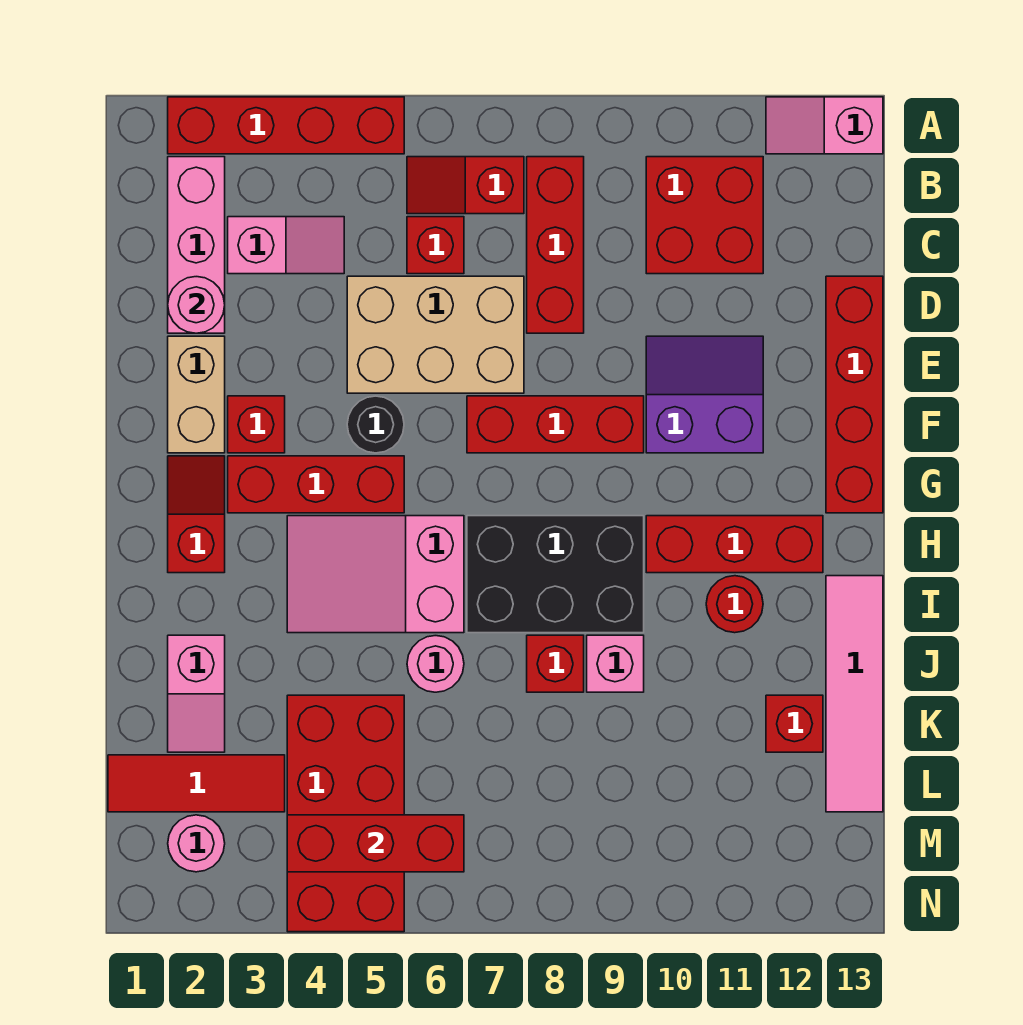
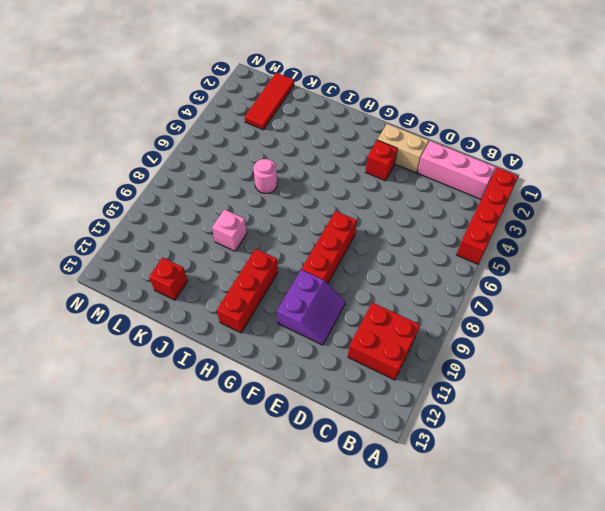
none -> pink slope A12:A13 level 1 top 13
none -> red slope B6:B7 level 1 top 7
none -> red brick B8:D8 level 1
none -> pink slope C3:C4 level 1 top 3

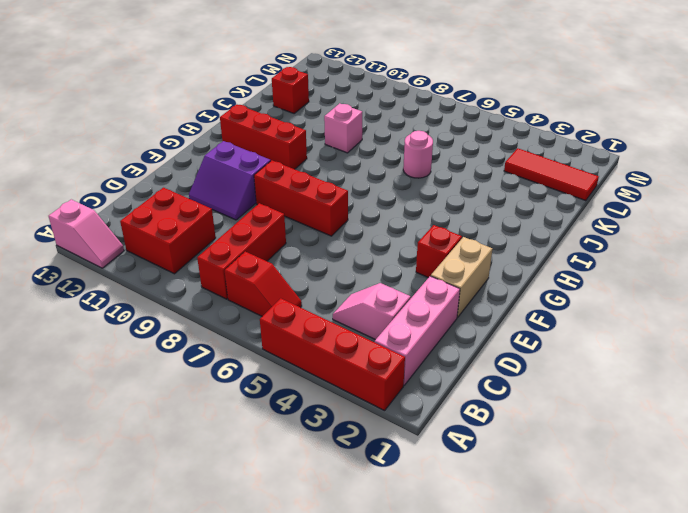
none -> red brick C6 level 1
none -> tan brick D5:E7 level 1
none -> red brick D13:G13 level 1
none -> black round brick F5 level 1

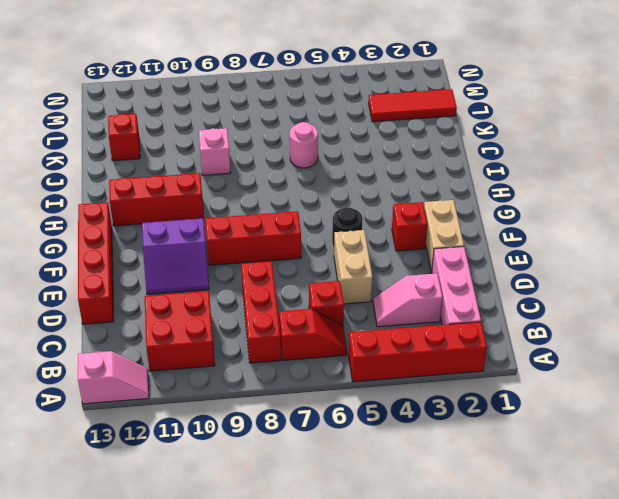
tan brick D5:E5 level 1 -> tan brick D5:E7 level 1
none -> red slope G2:H2 level 1 top H
none -> red brick G3:G5 level 1
none -> pink slope H4:I6 level 1 top 6
none -> black brick H7:I9 level 1

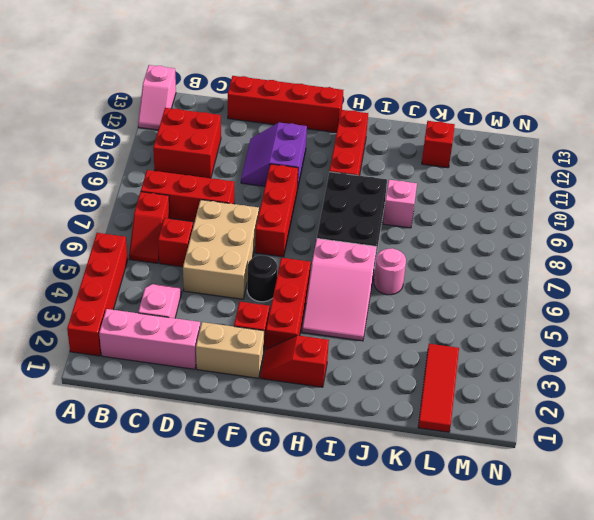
none -> red round brick I11 level 1
none -> pink tile I13:L13 level 1
none -> pink slope J2:K2 level 1 top J
none -> red brick J8 level 1

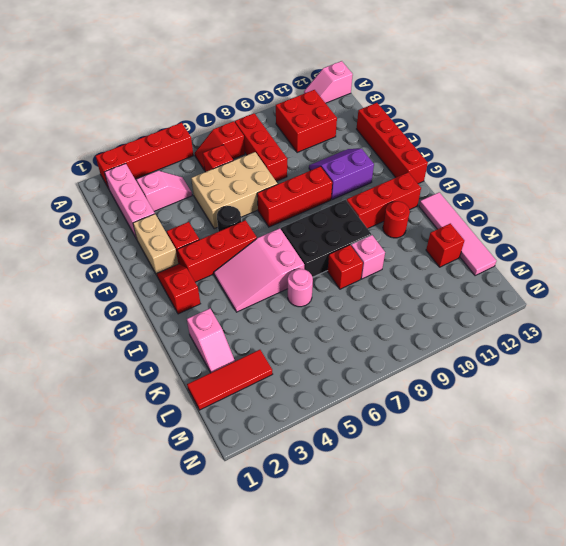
none -> red brick K4:N5 level 1
none -> pink round brick M2 level 1
none -> pink round brick D2 level 2
none -> red brick M4:M6 level 2

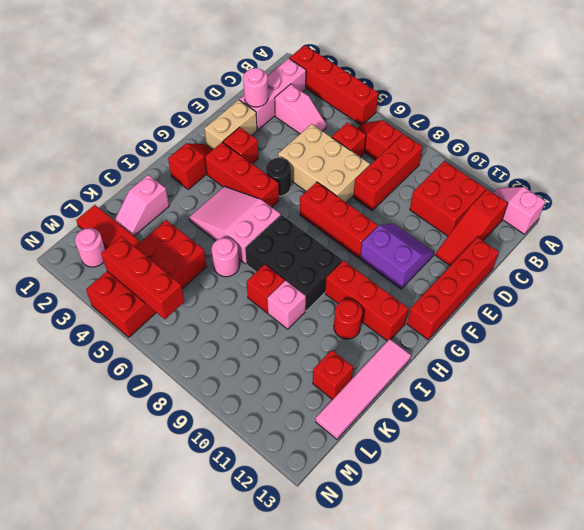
red slope B12:D12 level 1 top B -> none

